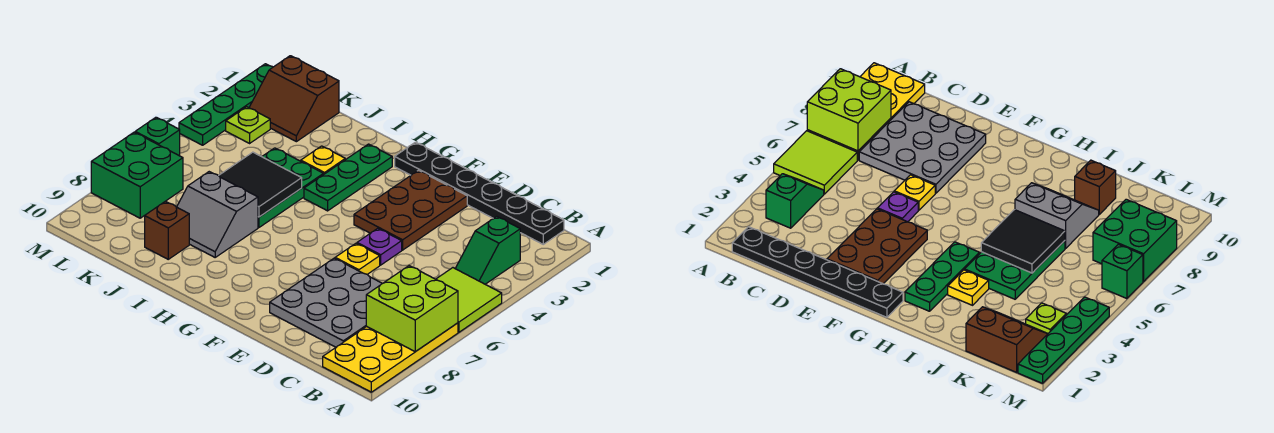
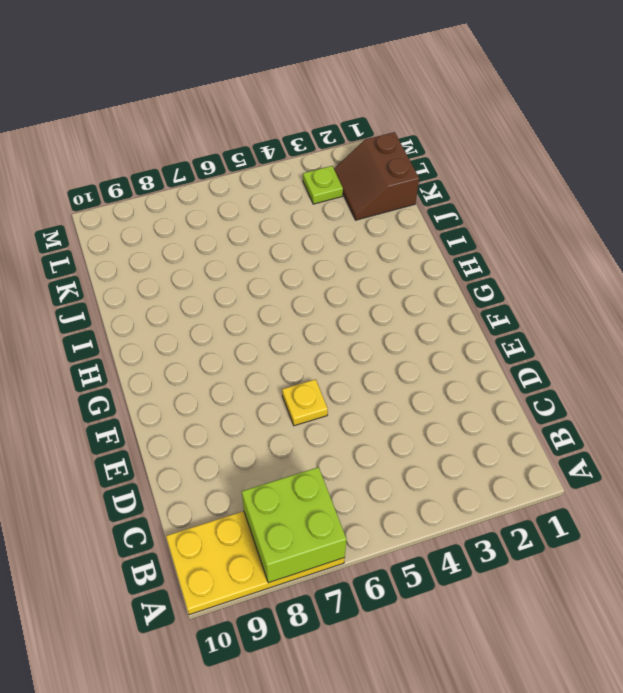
none -> lime tile A5:B6 level 1
none -> black plate B1:G1 level 1
none -> green slope B3:B4 level 1 top 3

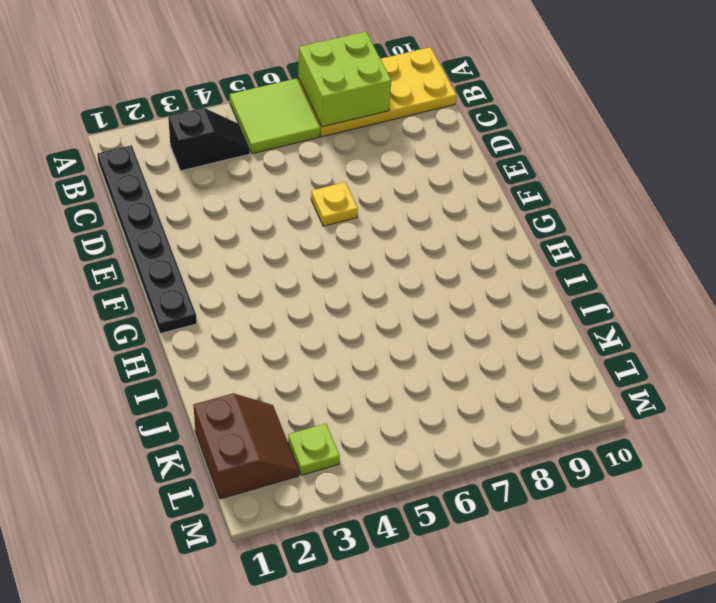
black slope B3:B4 level 1 top 3 -> green slope B3:B4 level 1 top 3
none -> grey plate C7:E9 level 1
none -> brown plate E2:F4 level 1
none -> purple plate E5 level 1

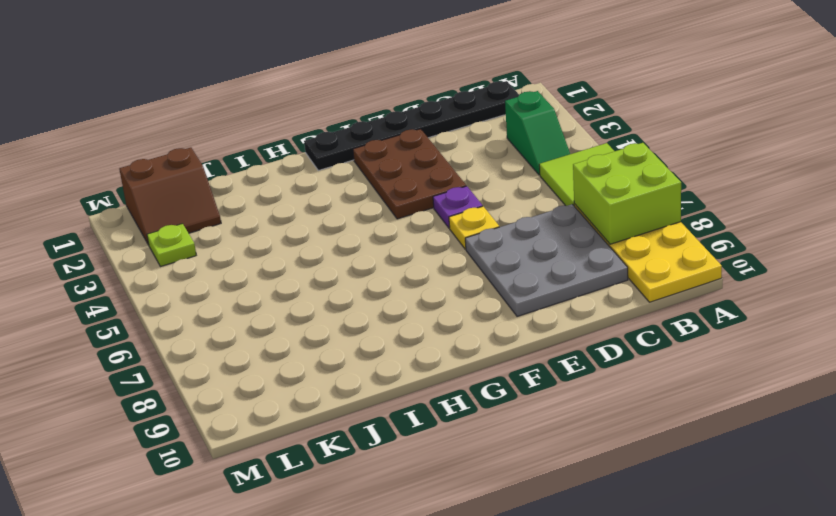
none -> green plate H2:H4 level 1
none -> yellow plate I3 level 1
none -> green plate I4:J6 level 1

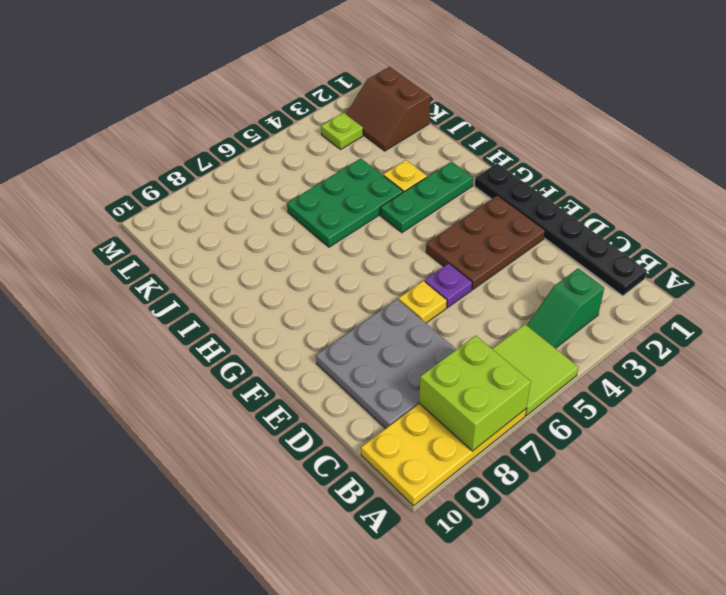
none -> grey slope I7:J8 level 1 top 7
none -> brown brick J9 level 1
none -> green brick L7:M8 level 1

